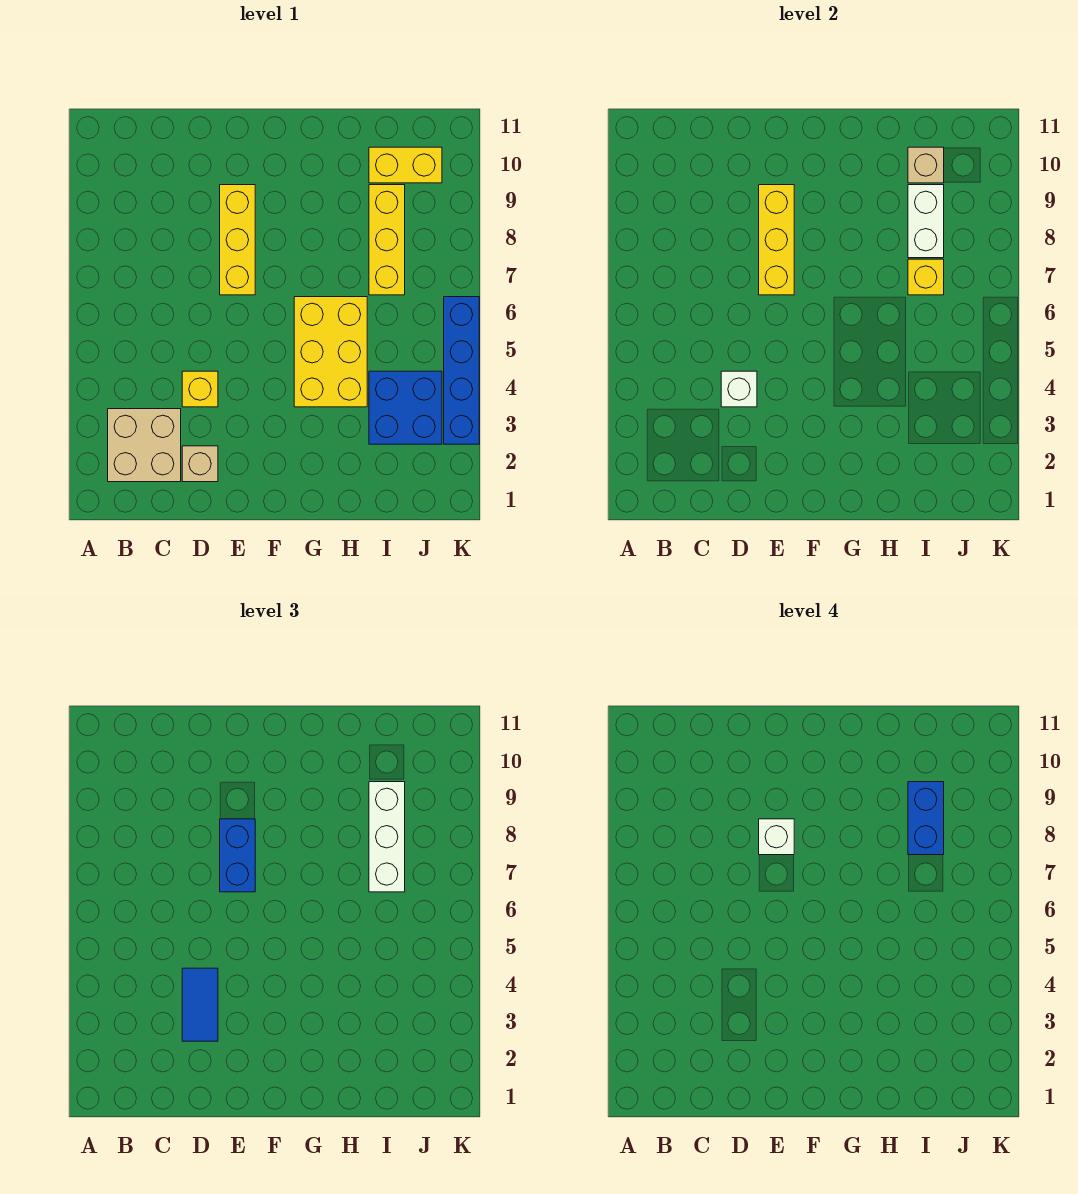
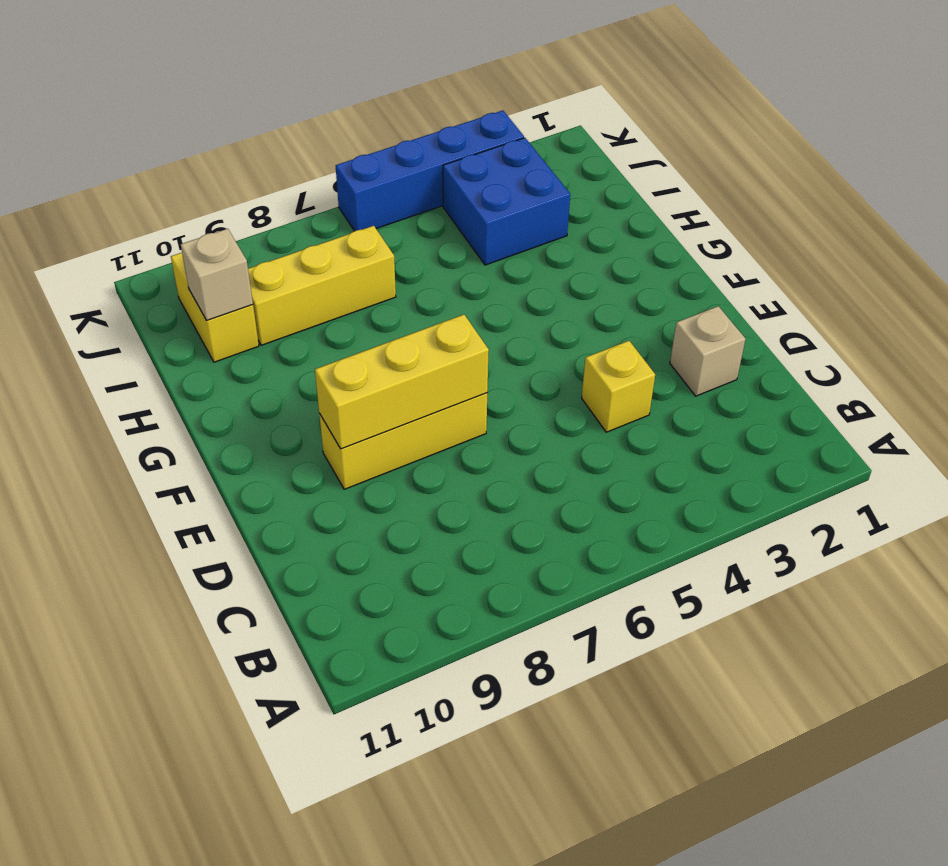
none -> tan brick B2:C3 level 1
none -> yellow brick G4:H6 level 1
none -> white brick D4 level 2

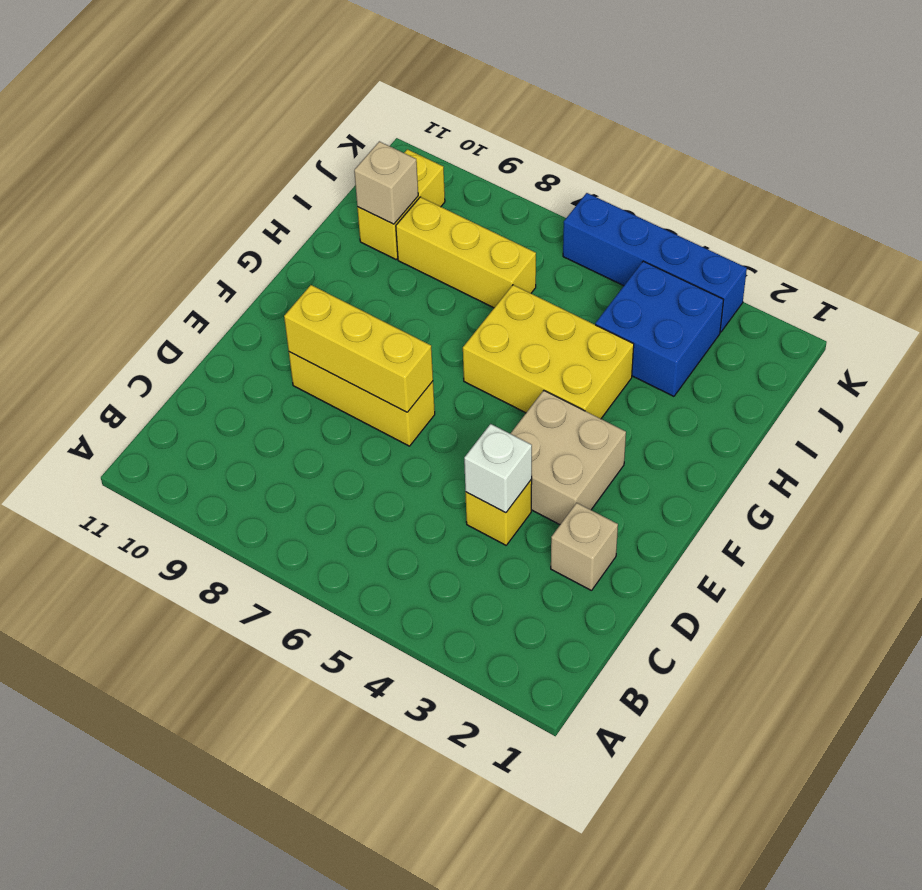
tan brick E3:F4 level 1 -> tan brick B2:C3 level 1
none -> yellow brick I7 level 2
none -> white brick I8:I9 level 2
none -> blue tile D3:D4 level 3

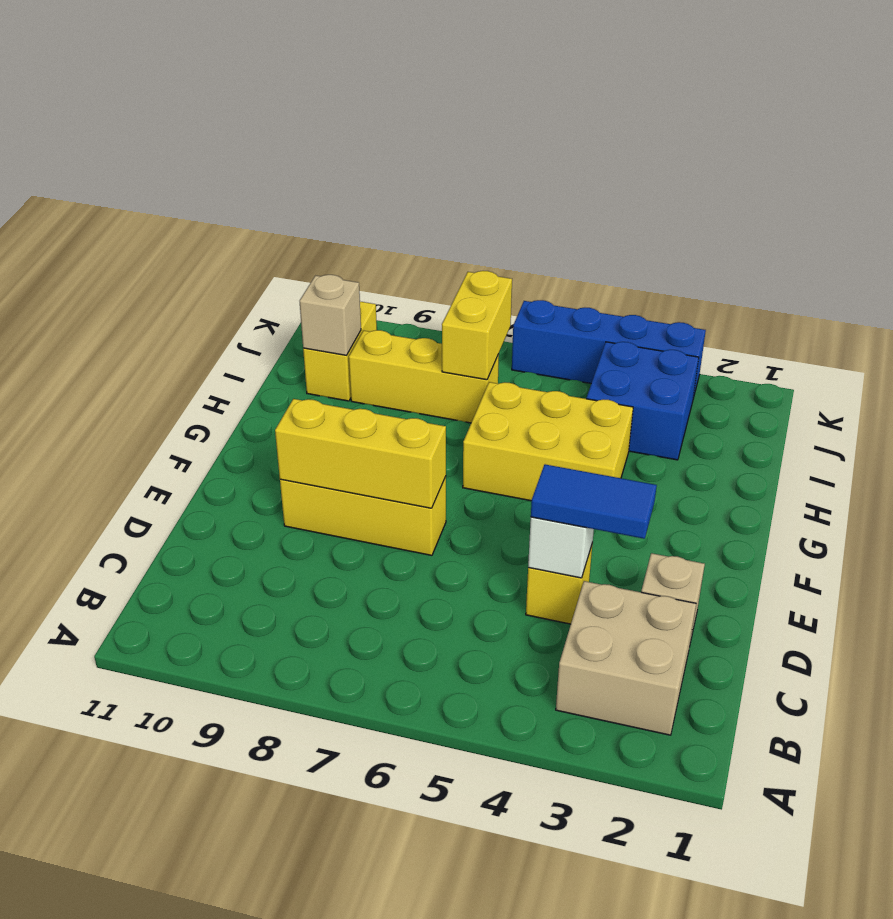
yellow brick I7:J7 level 2 -> yellow brick I7 level 2
none -> white brick I8:I9 level 2
none -> blue brick E7:E8 level 3
none -> white brick I7:I9 level 3

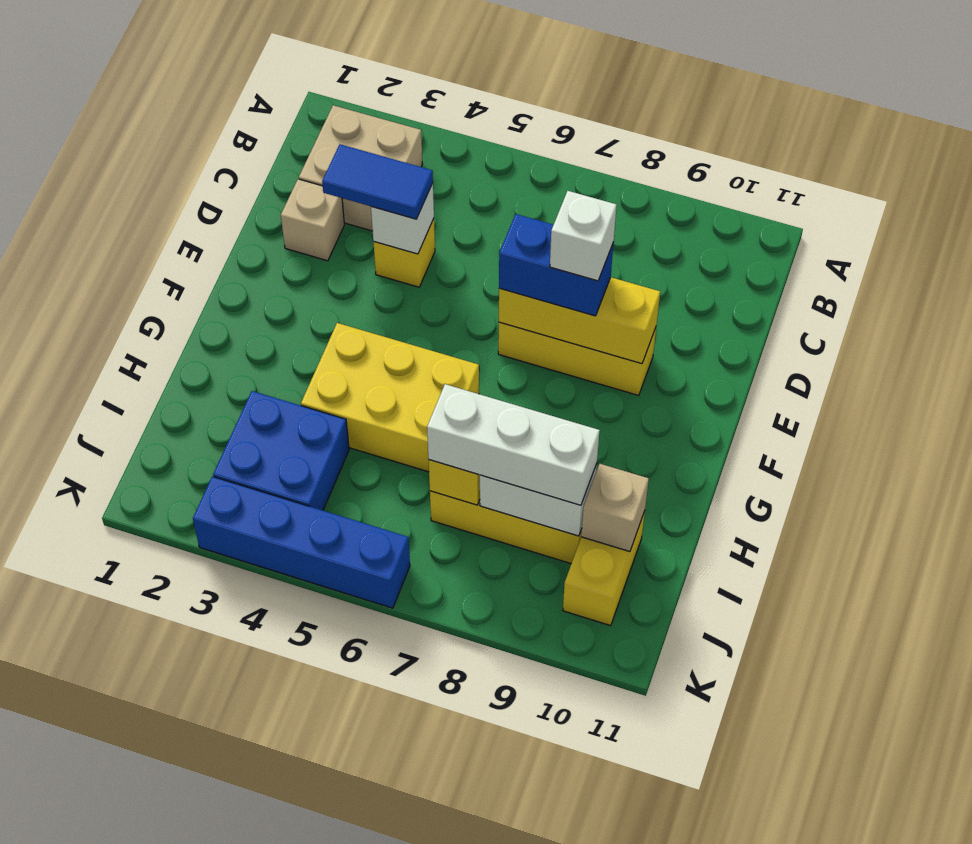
none -> blue brick I8:I9 level 4

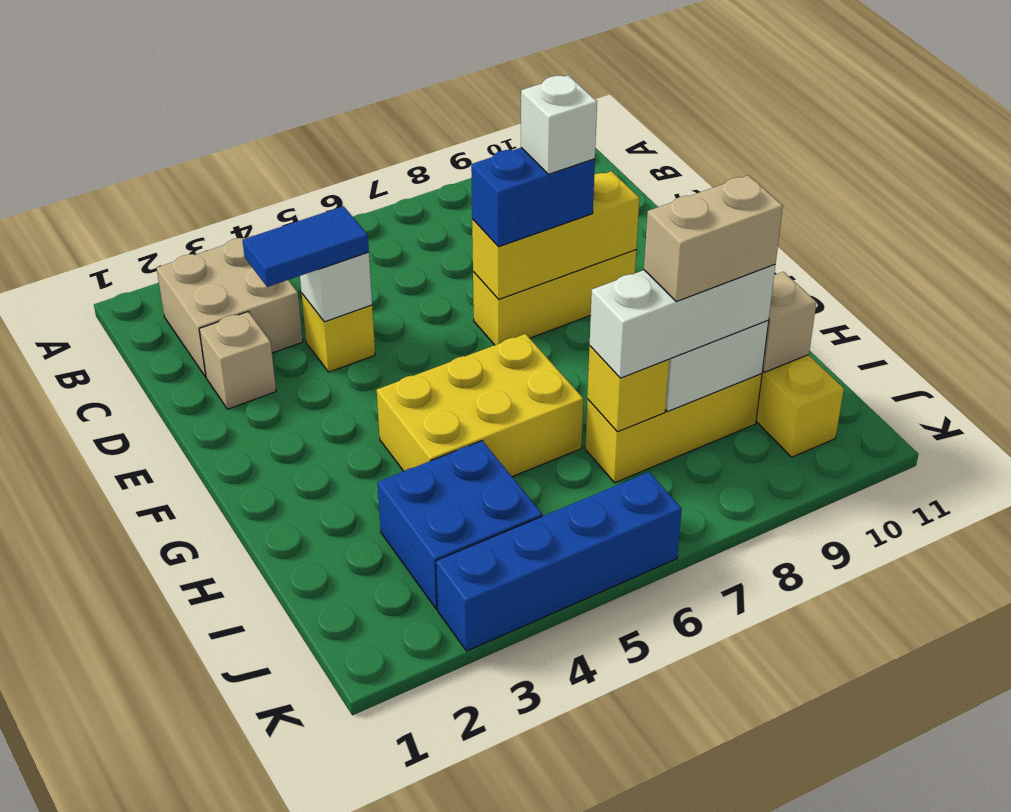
tan brick I8:I9 level 4 -> blue brick I8:I9 level 4

